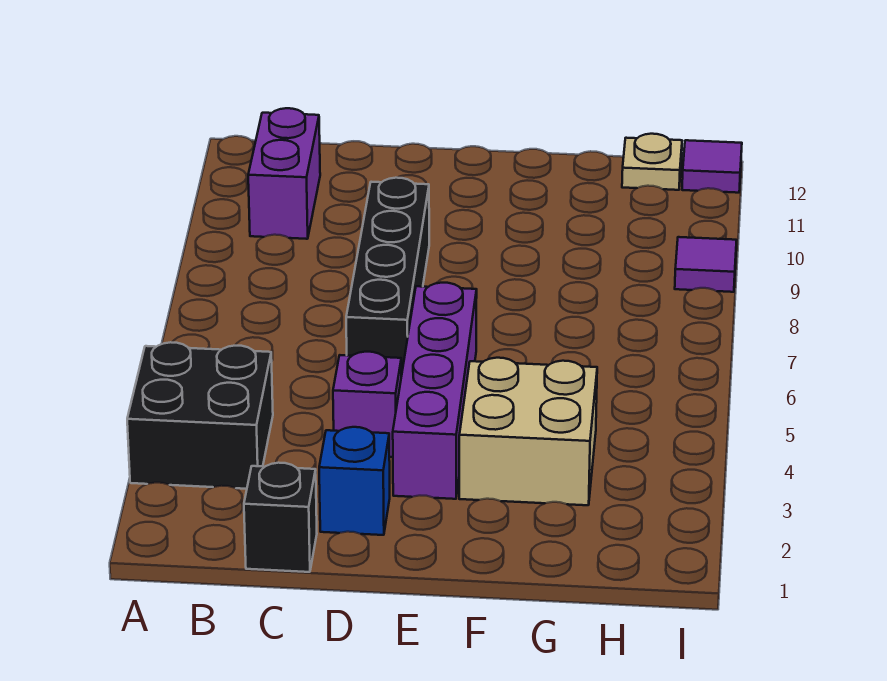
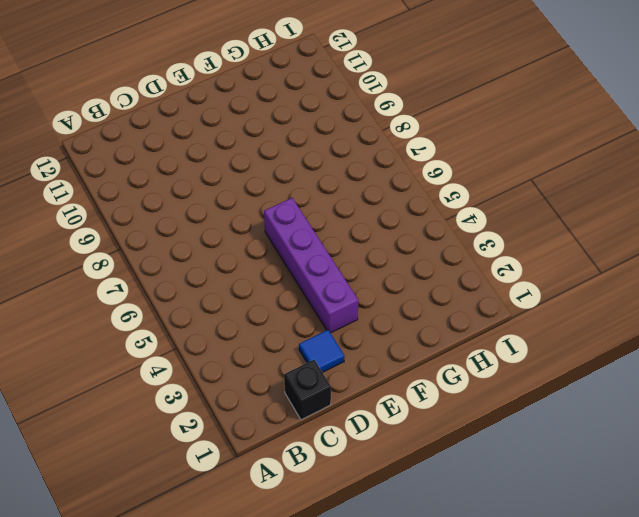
blue tile D2 level 1 -> blue brick D2 level 1
none -> black brick A3:B4 level 1
none -> purple brick B10:B11 level 1

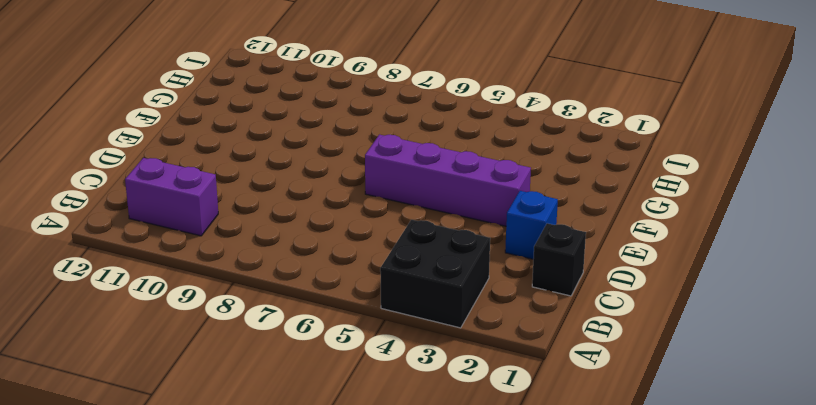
none -> purple brick D4 level 1
none -> black brick D6:D9 level 1

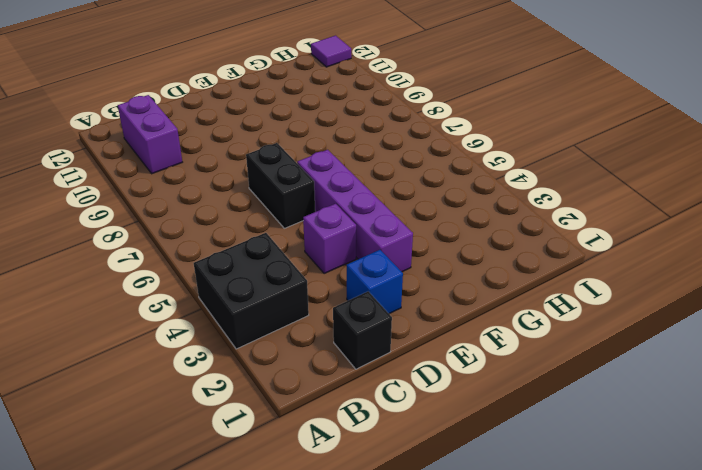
black brick D6:D7 level 1 -> black brick D6:D9 level 1
none -> tan brick F3:G4 level 1
none -> tan plate H12 level 1

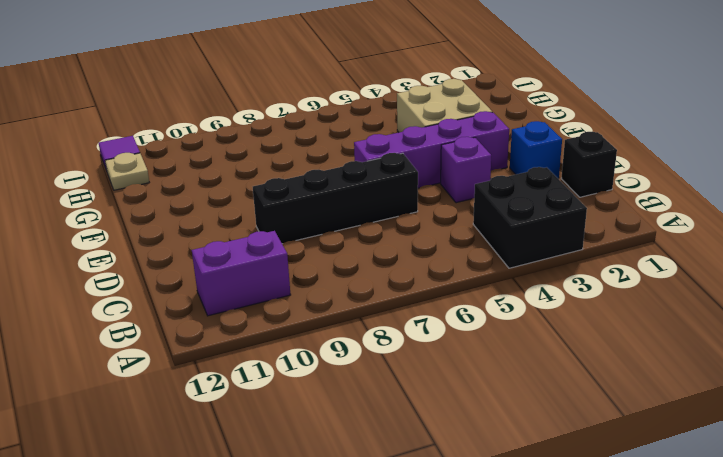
none -> purple tile I9 level 1

